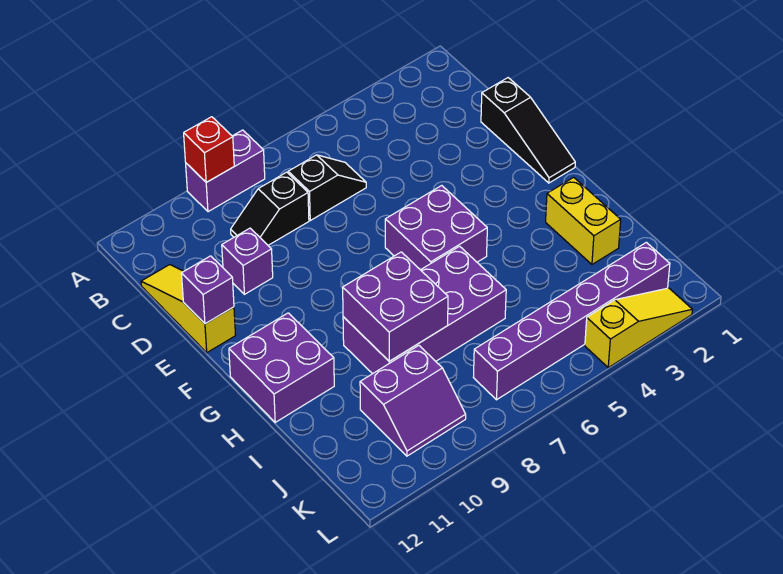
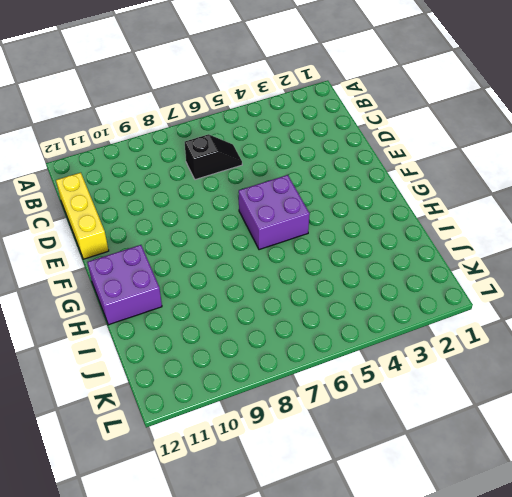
yellow brick C12:E12 level 1 -> yellow slope C12:E12 level 1 top E
none -> purple brick A8:A9 level 1
none -> black slope C8:C9 level 1 top 8
none -> black slope D1:F1 level 1 top D

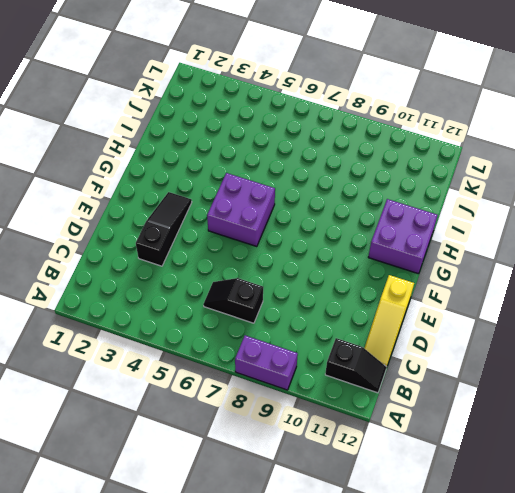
black slope B11:B12 level 1 top 11 -> black slope C8:C9 level 1 top 8
black slope D3:F3 level 1 top D -> black slope D1:F1 level 1 top D
none -> purple brick D10 level 1
none -> yellow brick H2:I2 level 1
none -> purple brick H6:I9 level 1

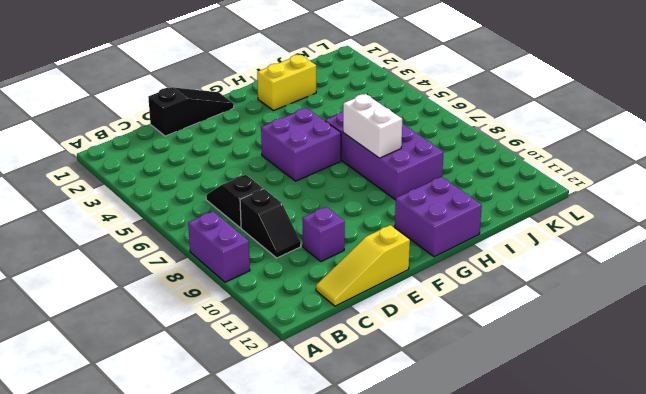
white brick H7:H8 level 2 -> purple brick H8:I9 level 2
none -> purple slope J9:K10 level 1 top J
none -> purple brick K2:K7 level 1
none -> yellow slope L2:L4 level 1 top 4

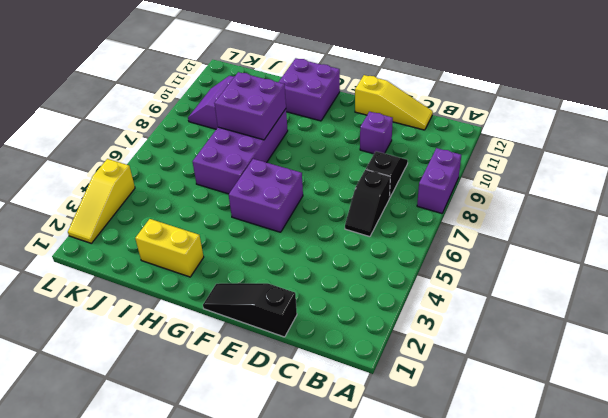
none -> purple brick K2:K7 level 1
none -> red brick A9 level 2
none -> purple brick E12 level 2

